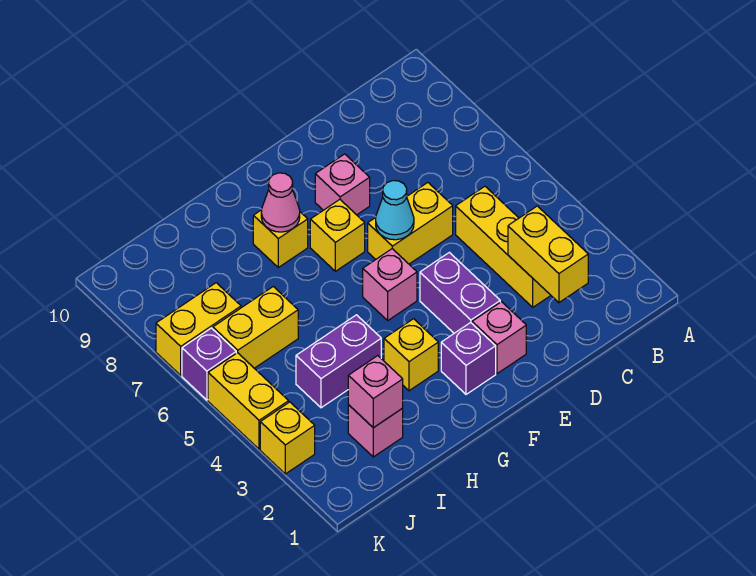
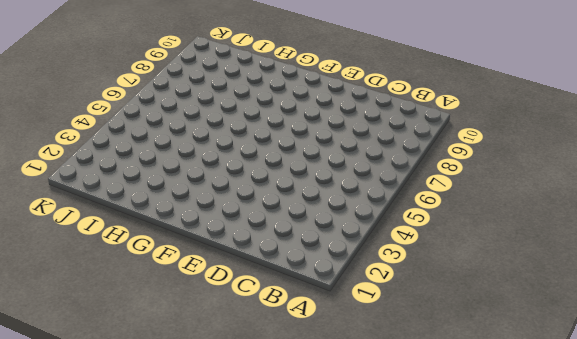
none -> yellow brick C3:C5 level 1
none -> yellow brick D6:E6 level 1
none -> pink brick E2 level 1

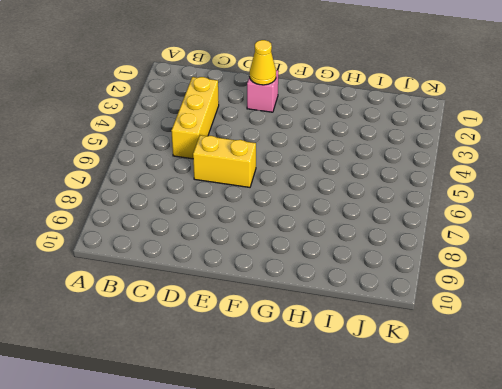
yellow cone E2 level 2 -> none
none -> purple brick E3:E4 level 1
none -> pink brick E8 level 1
none -> purple brick F2 level 1

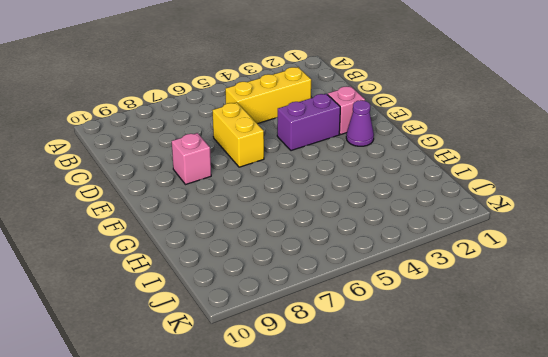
purple cone F2 level 1 -> purple brick F2 level 1
none -> pink brick F5 level 1
none -> yellow brick F7 level 1
none -> yellow brick G3 level 1

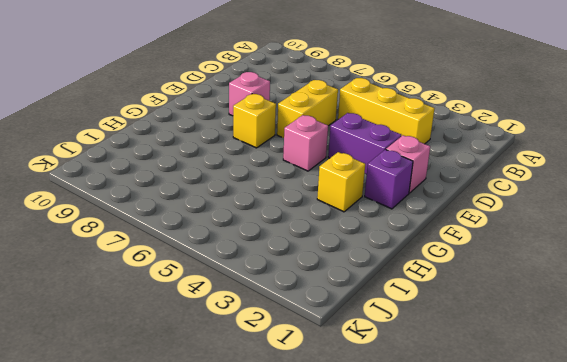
none -> yellow brick G8 level 1
none -> purple brick H4:I4 level 1
none -> pink brick I2 level 1

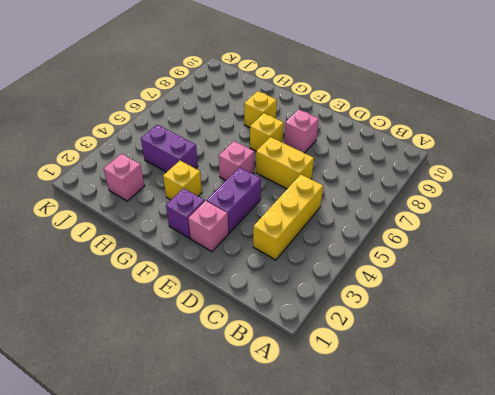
none -> yellow brick I6:J6 level 1
none -> yellow brick J7:K7 level 1
none -> yellow brick K3 level 1

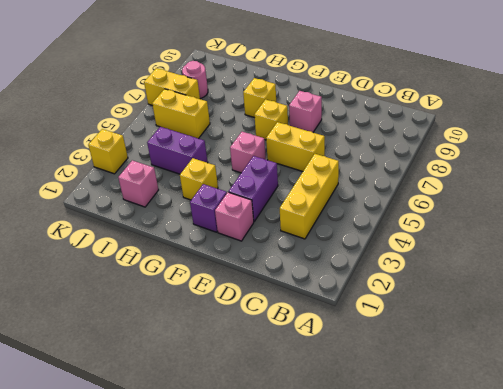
pink round brick J8 level 1 -> none
none -> yellow brick K4:K5 level 1
none -> purple brick K6 level 1
none -> yellow brick C2:C3 level 2

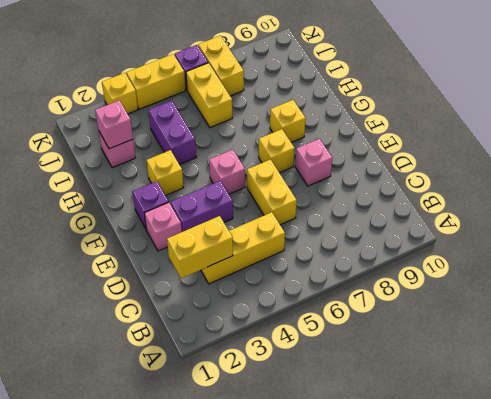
none -> cyan cone E6 level 2
none -> pink cone G8 level 2

